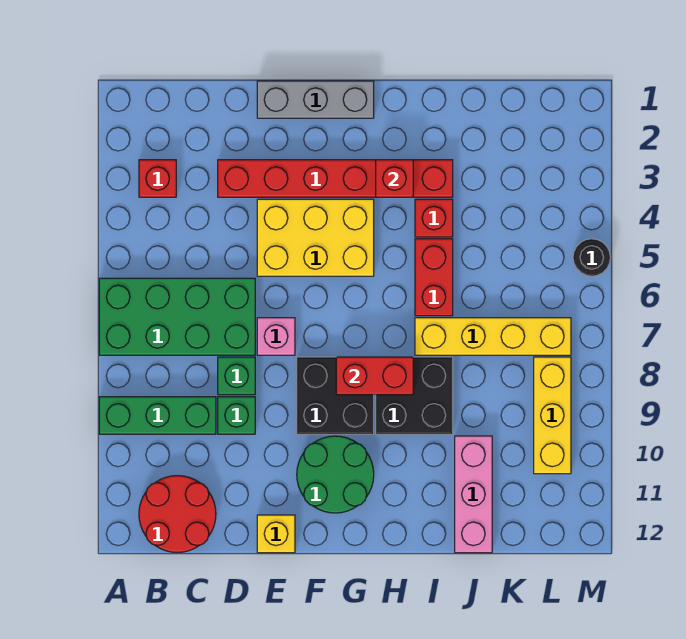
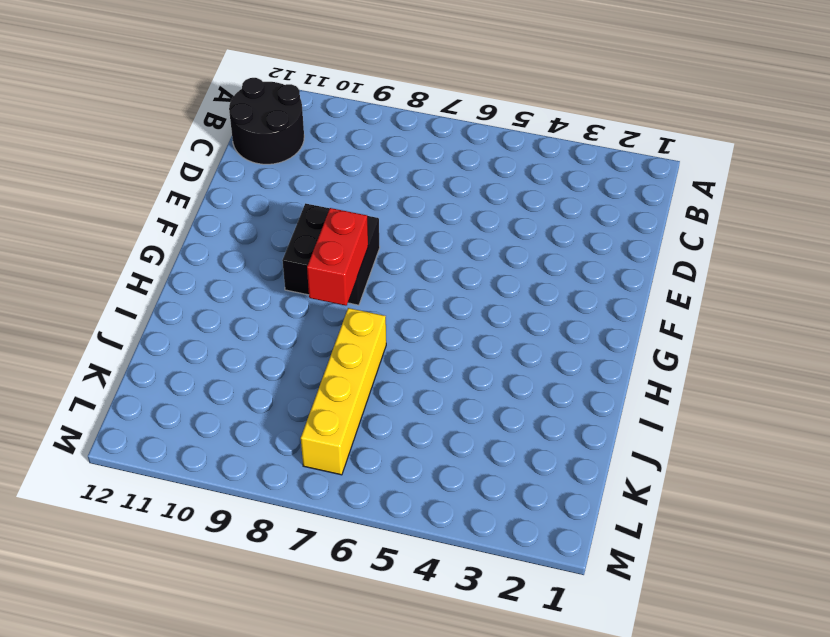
black round brick B11:C12 level 1 -> red round brick B11:C12 level 1
none -> green brick A6:D7 level 1
none -> green brick A9:C9 level 1
none -> red brick B3 level 1

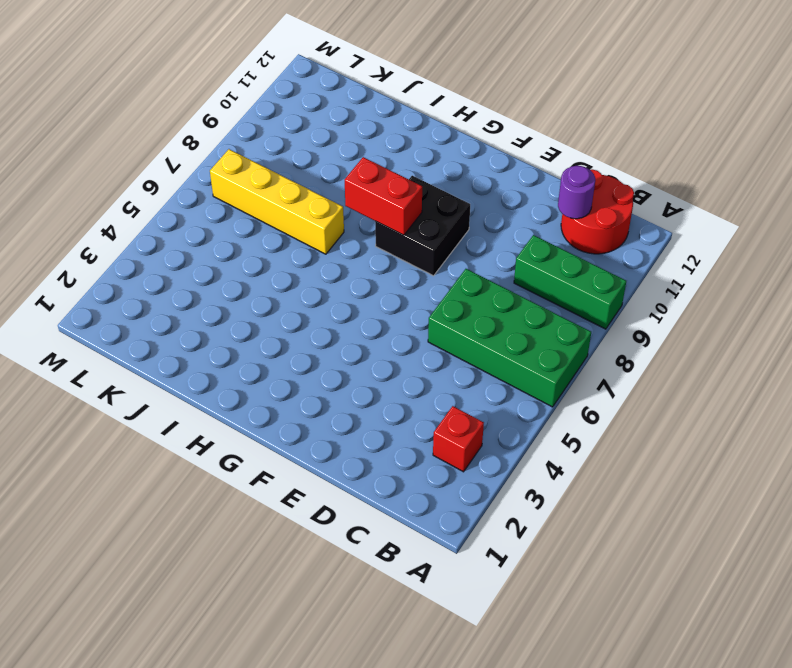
purple round brick C11 level 2 -> none
none -> red brick D3:I3 level 1
none -> green brick D8 level 1
none -> green brick D9 level 1

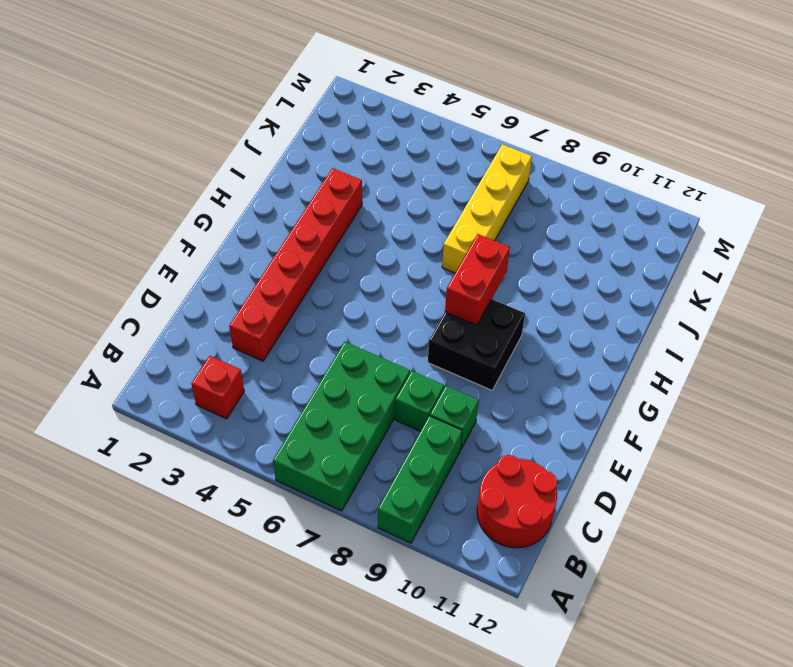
none -> grey brick E1:G1 level 1
none -> yellow brick E4:G5 level 1
none -> pink brick E7 level 1

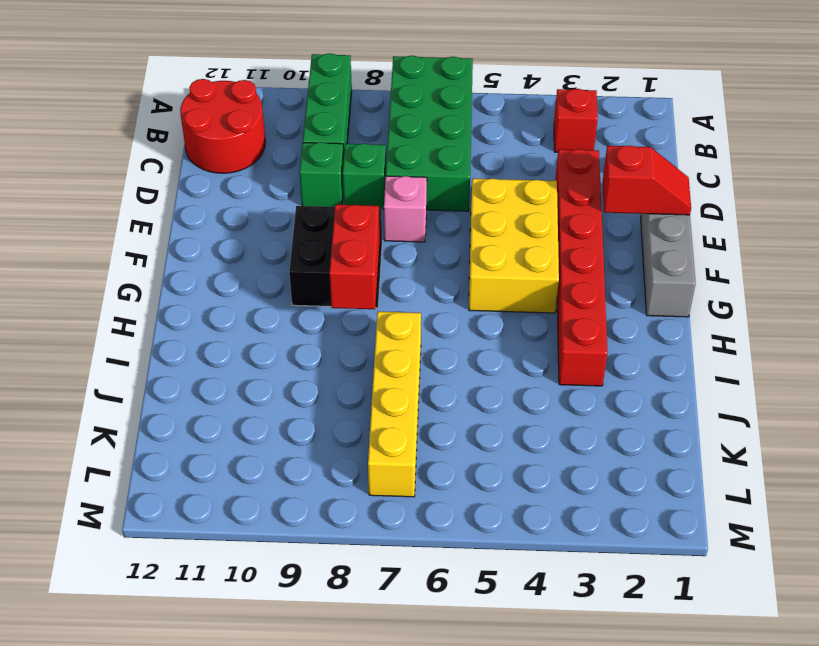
red slope E1:E2 level 2 top 2 -> none
none -> yellow brick E12 level 1
none -> green round brick F10:G11 level 1
none -> black brick H8:I9 level 1

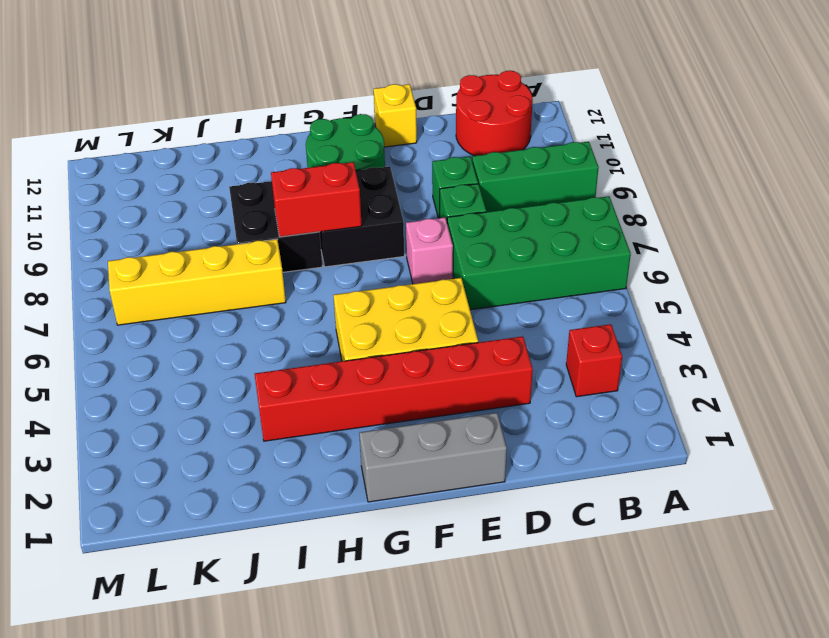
none -> red brick I4 level 1
none -> red brick I5:I6 level 1
none -> pink brick J10:J12 level 1

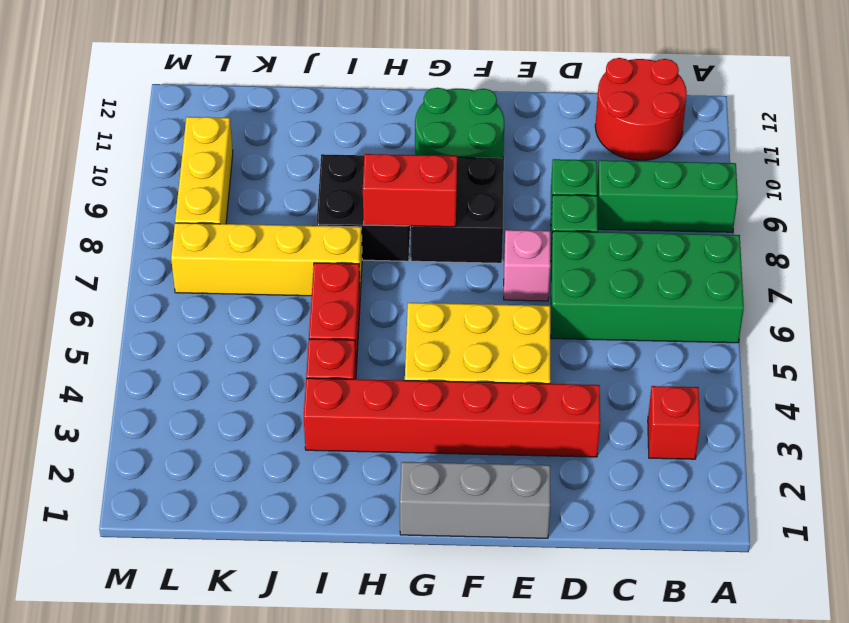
none -> yellow brick E12 level 1
none -> pink brick J10:J12 level 1
none -> black round brick M5 level 1

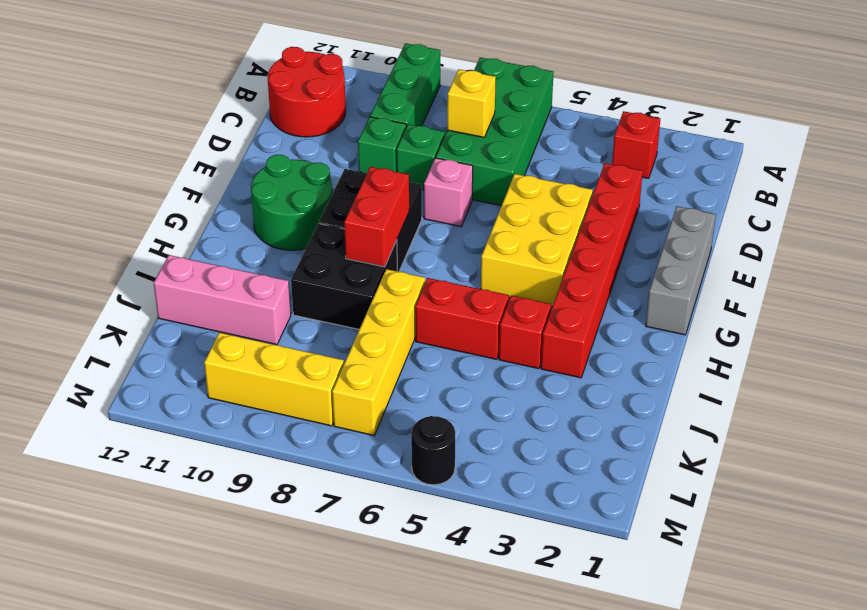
yellow brick C7 level 2 -> yellow brick E12 level 1
none -> red brick H3 level 2

